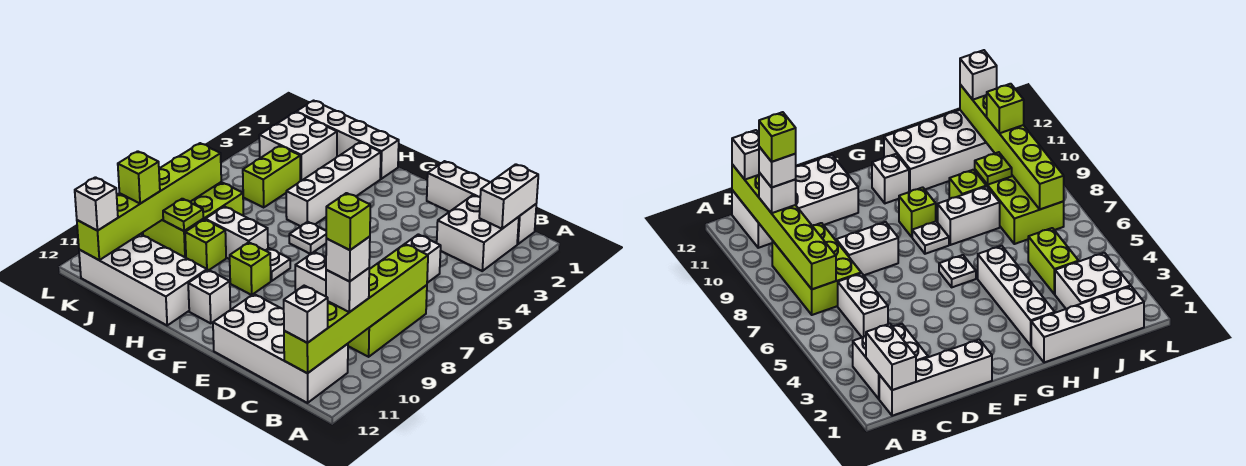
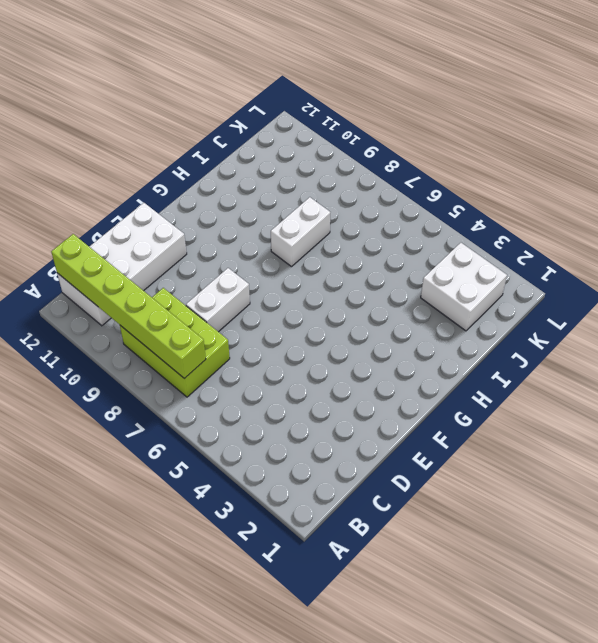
none -> white brick B1:E1 level 1
none -> white brick B2:C3 level 1
none -> white brick C5:C6 level 1

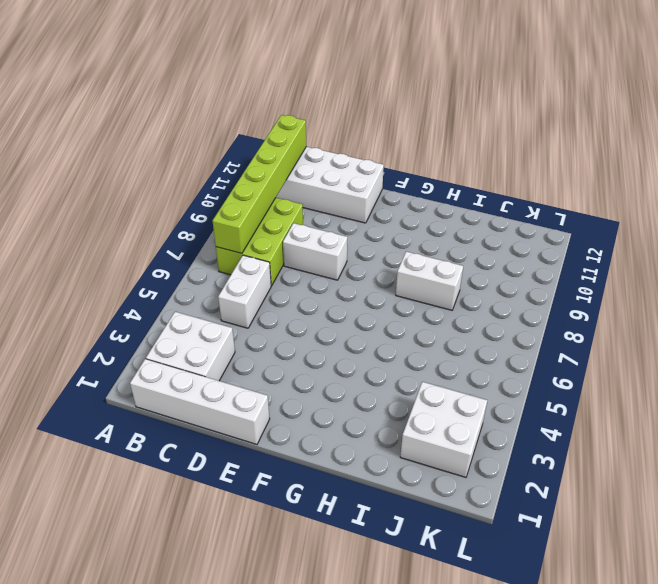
none -> white plate G6 level 1
none -> white plate G8 level 1
none -> lime brick G9 level 1

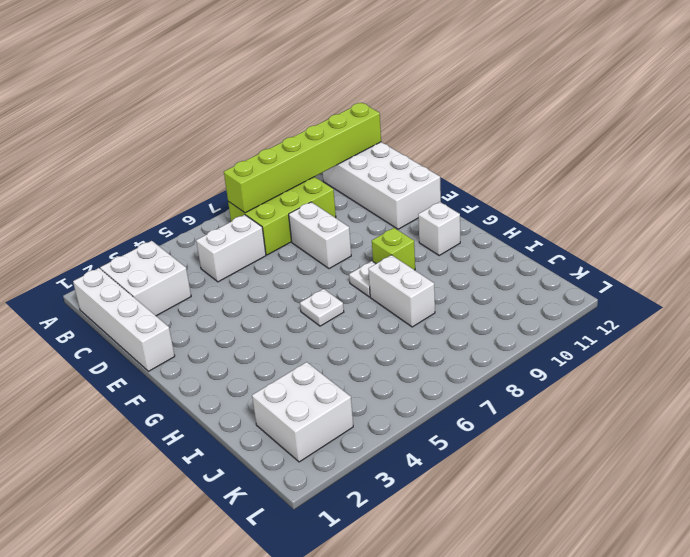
none -> white brick H1:K1 level 1
none -> white brick H2:H5 level 1
none -> white brick H11:K12 level 1

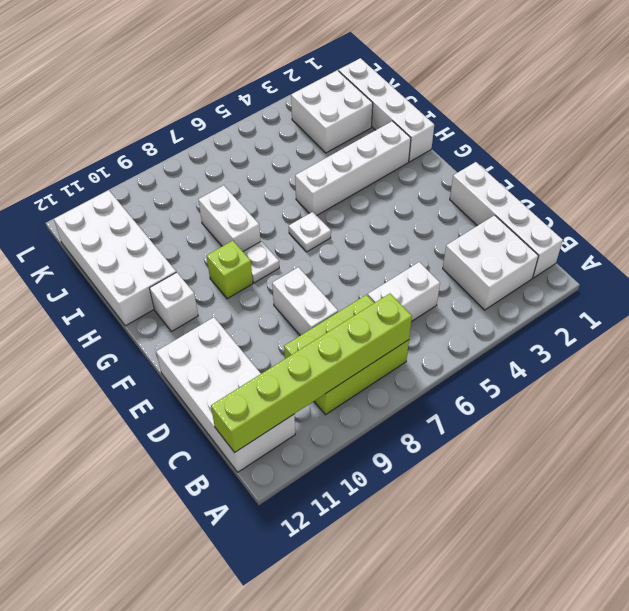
none -> lime brick I9 level 1
none -> lime brick J4:J5 level 1
none -> lime brick J7:K9 level 1

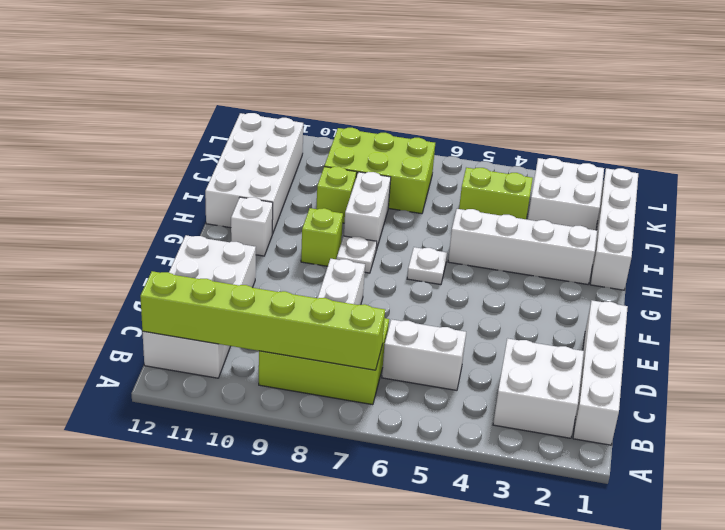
none -> white brick B1:B2 level 2
none -> lime plate J9 level 2
none -> lime brick K7:K12 level 2

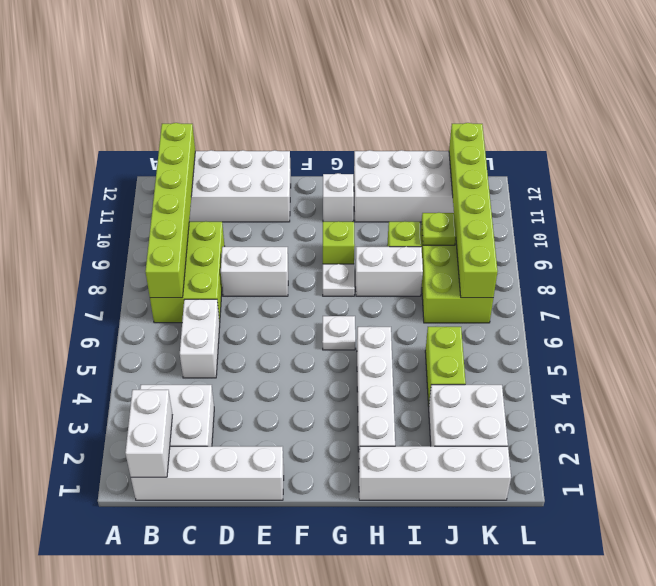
none -> white brick B10 level 3
none -> white brick B12 level 3
none -> lime brick K10 level 3

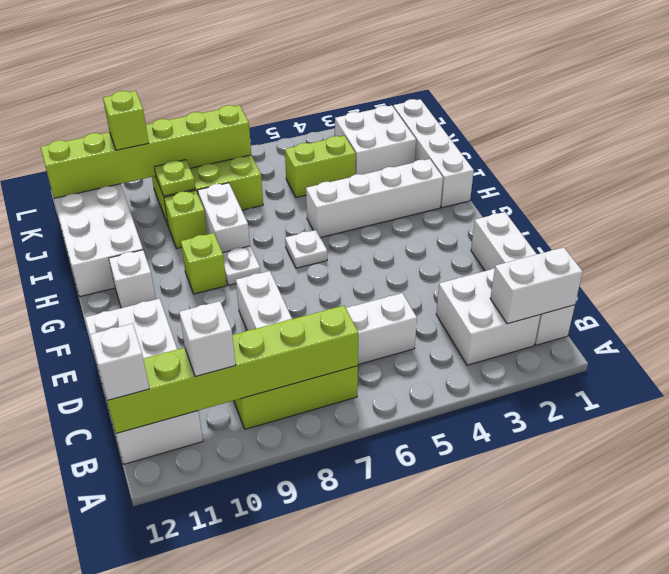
none -> white brick K12 level 3
none -> white brick B10 level 4
none -> lime brick B10 level 5

